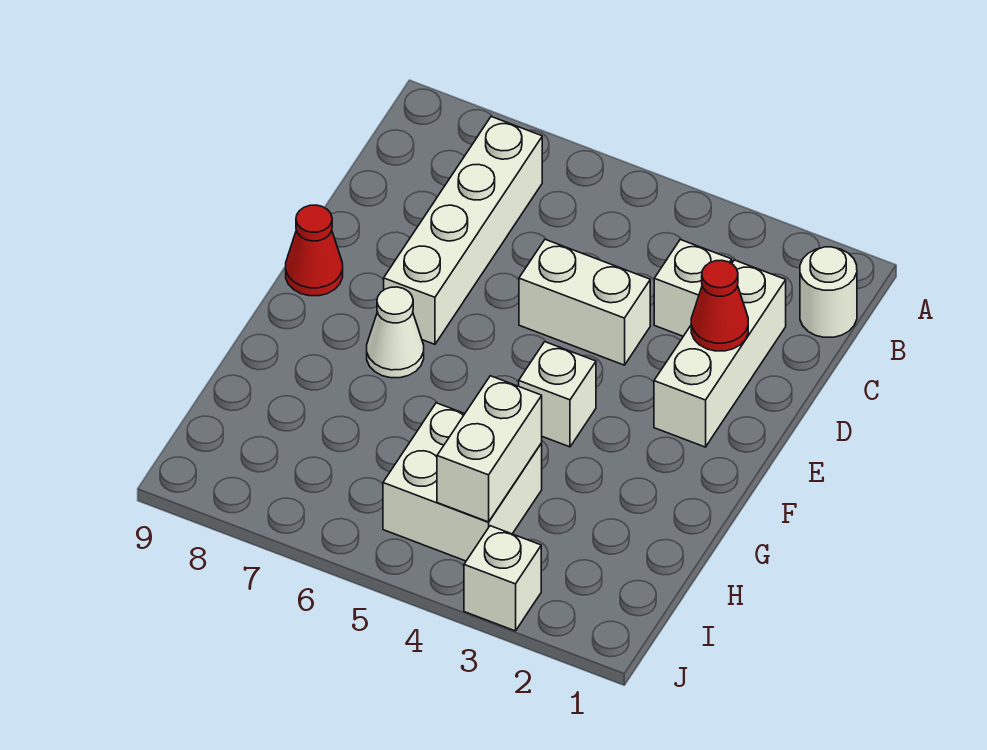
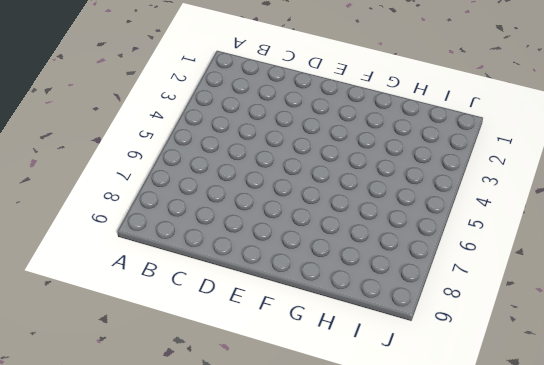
none -> white round brick B1 level 1
none -> white brick B7:E7 level 1
none -> white brick C2:E2 level 1

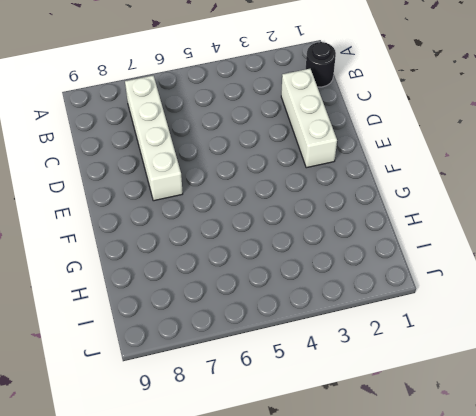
black round brick B1 level 1 -> white round brick B1 level 1
none -> white brick C3 level 1
none -> white brick D4:D5 level 1
none -> red cone E9 level 1

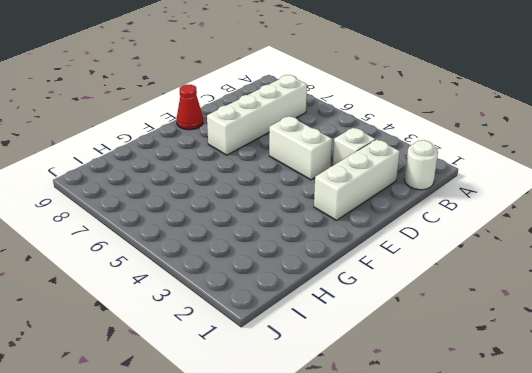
none -> white brick F4 level 1
none -> white cone F7 level 1
none -> white brick H4:I5 level 1

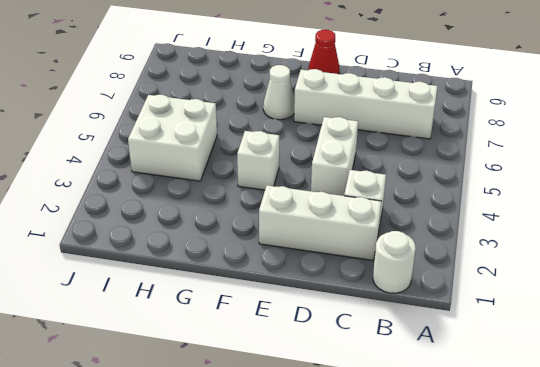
none -> white brick J3 level 1
none -> red cone D2 level 2
none -> white brick H4:I4 level 2

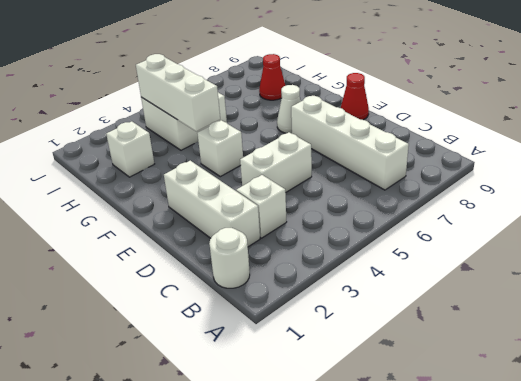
white brick G4:I4 level 2 -> white brick H4:I4 level 2
white brick H2 level 1 -> white brick J3 level 1
red cone H8 level 1 -> red cone D2 level 2

